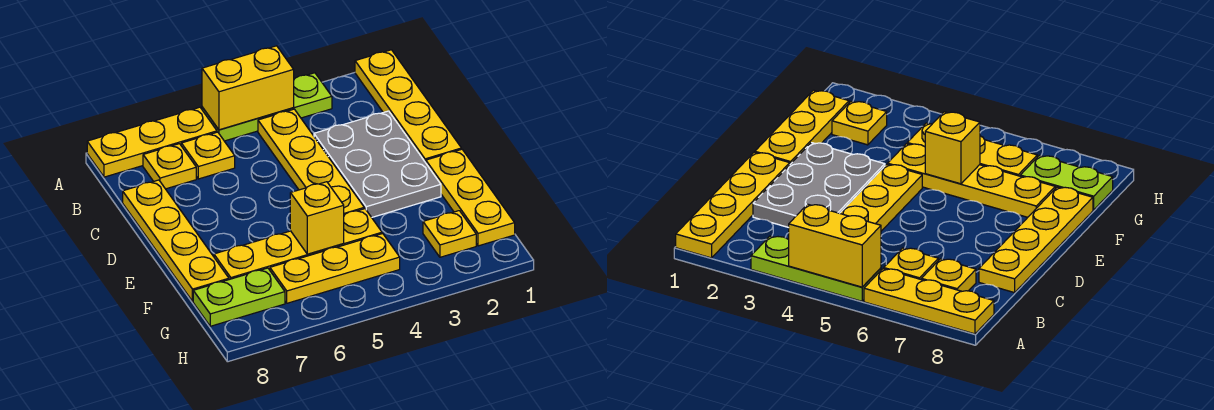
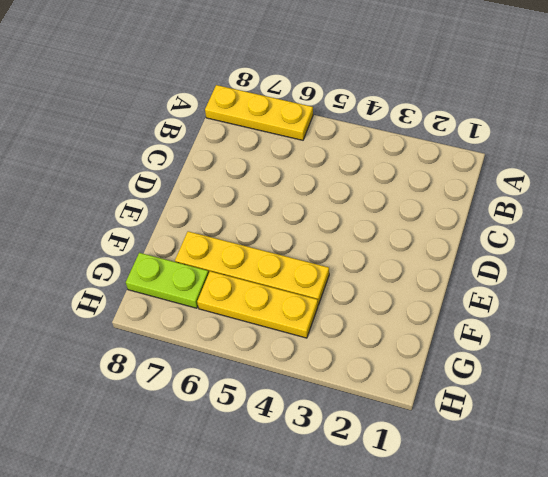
none -> yellow plate A1:D1 level 1
none -> lime plate A3:A5 level 1
none -> yellow plate B4:E4 level 1

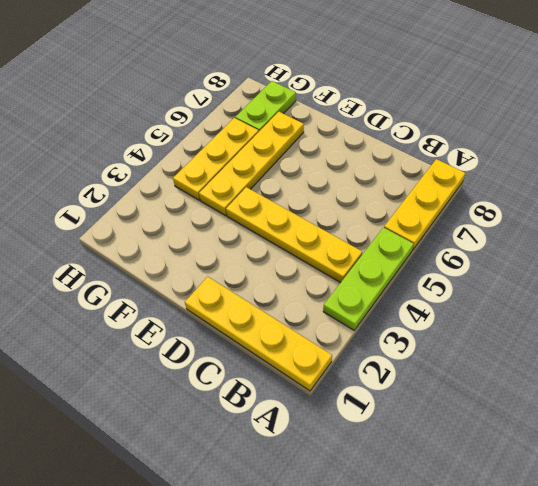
none -> yellow plate B6 level 1
none -> yellow plate B7 level 1
none -> grey plate C2:E3 level 1

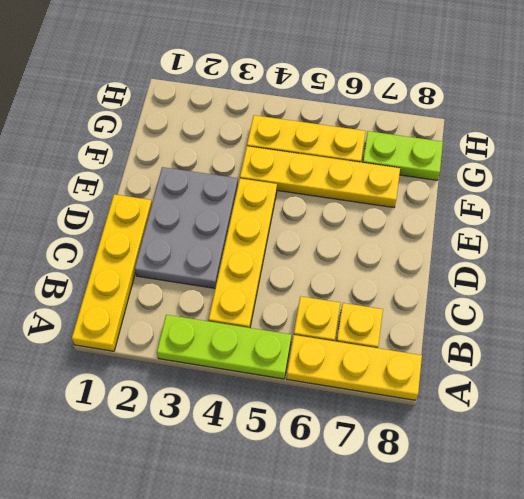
none -> yellow plate C8:F8 level 1
none -> yellow plate E1:G1 level 1
none -> yellow plate G2 level 1

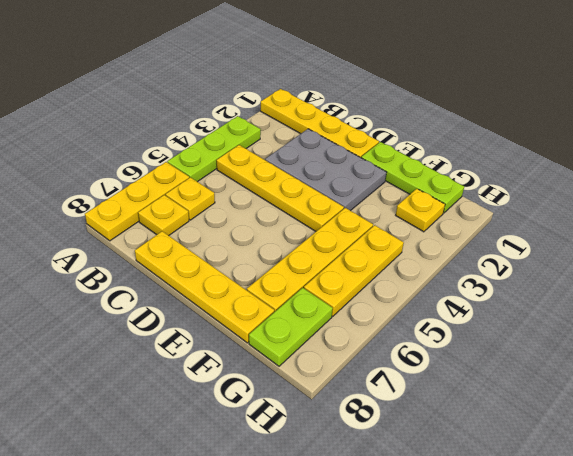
lime plate E1:G1 level 1 -> yellow plate E1:G1 level 1
none -> yellow brick A4:A5 level 2
none -> yellow brick F5 level 2

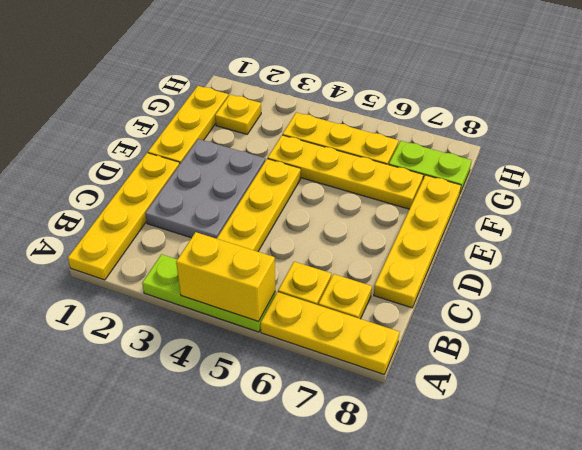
none -> yellow brick F5 level 2

